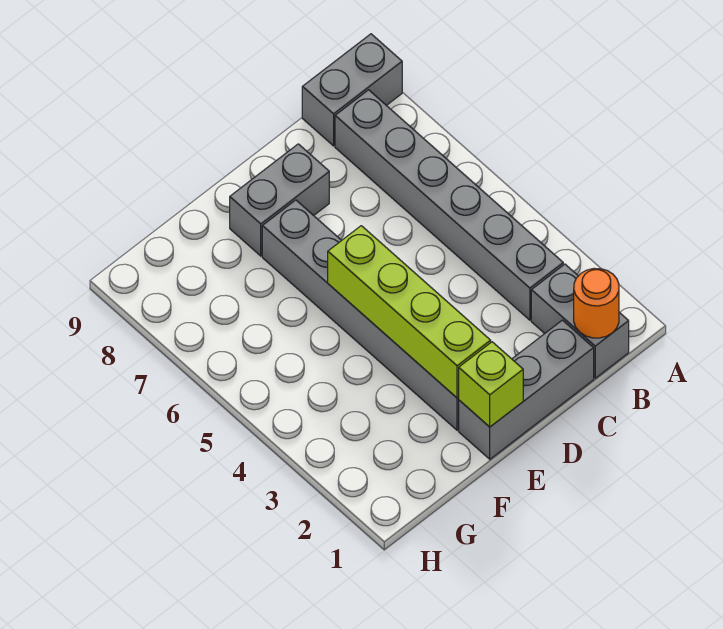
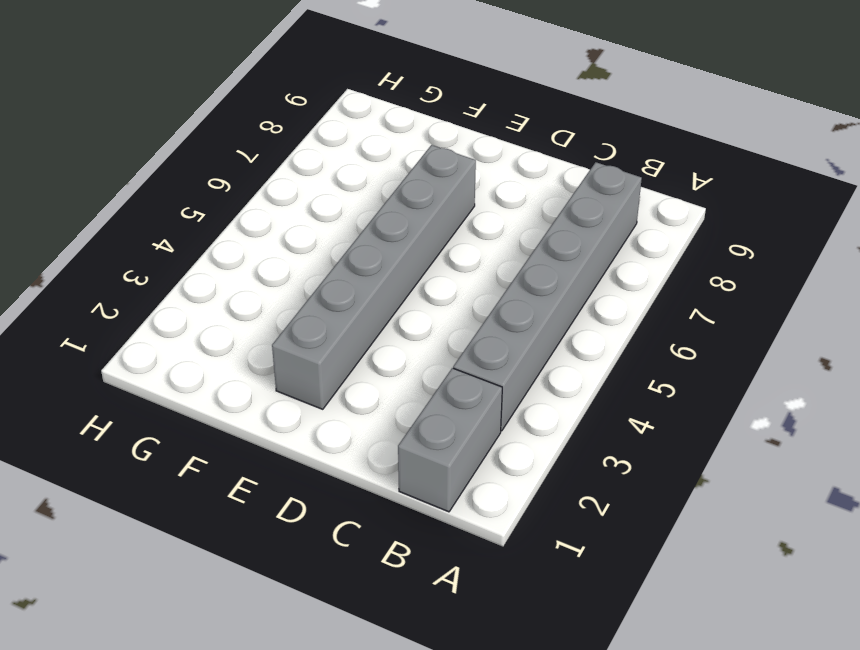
none -> grey brick A9:B9 level 1
none -> grey brick C1:E1 level 1

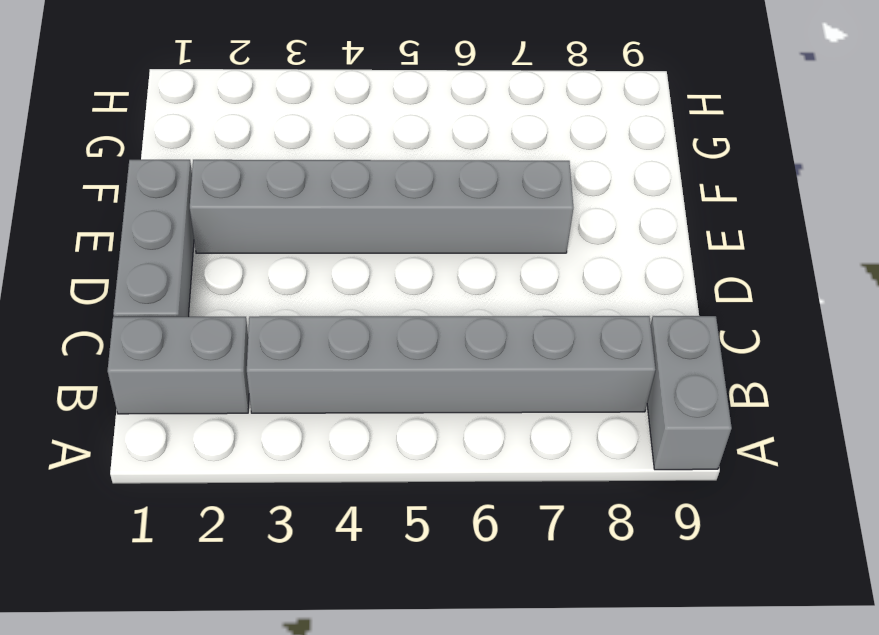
none -> grey brick D8:E8 level 1
none -> orange round brick B1 level 2

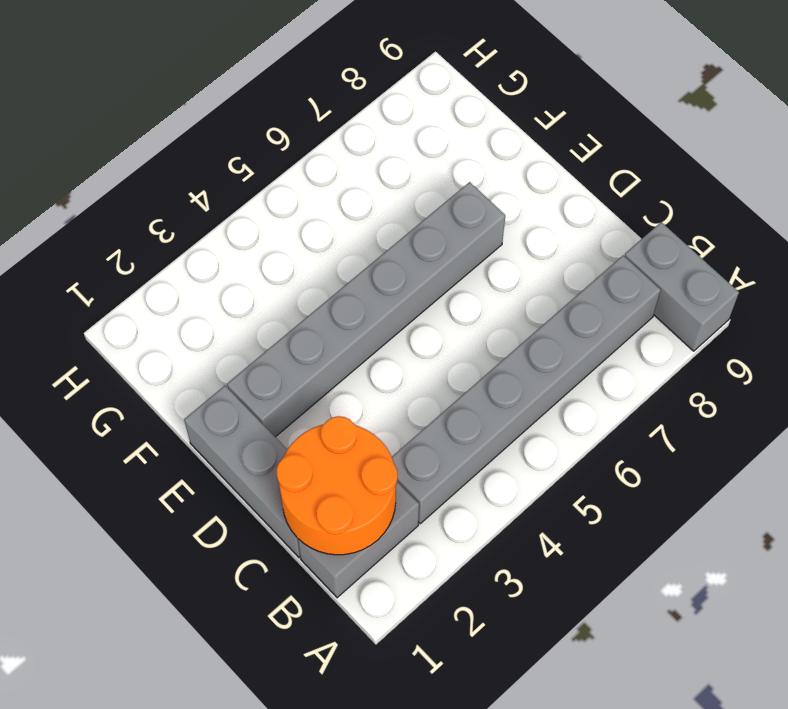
orange round brick B1:C2 level 2 -> orange round brick B1 level 2
none -> grey brick D8:E8 level 1
none -> lime brick E1 level 2

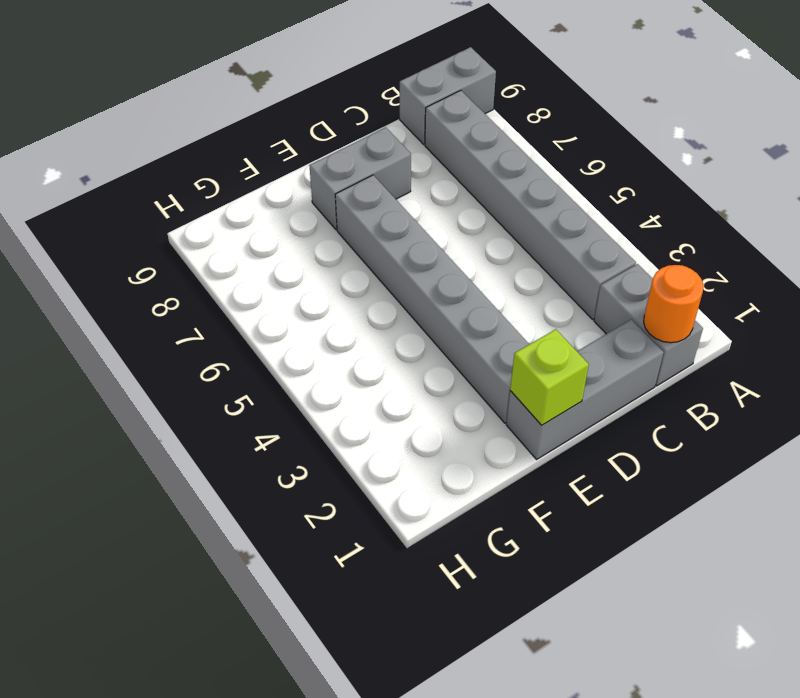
none -> lime brick E2:E5 level 2

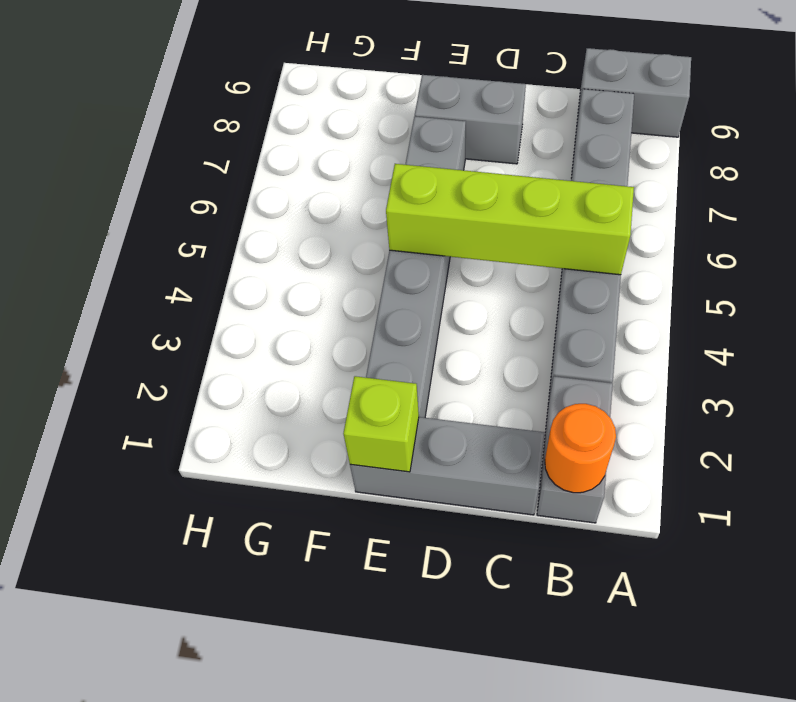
lime brick B5:E5 level 2 -> lime brick E2:E5 level 2

